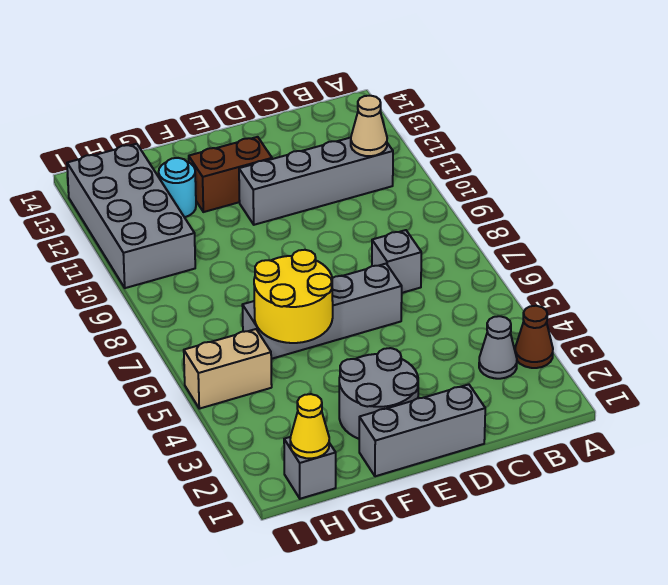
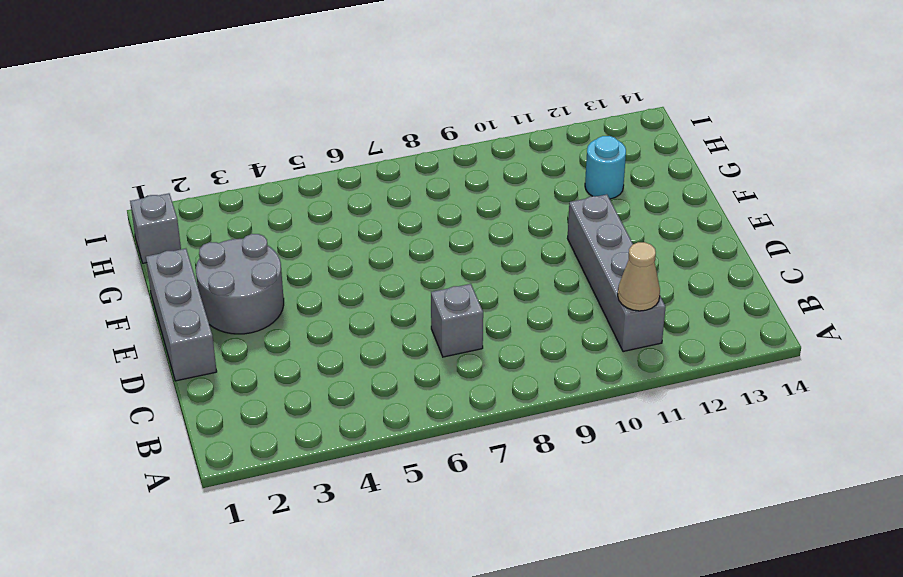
none -> brown cone A3 level 1
none -> grey cone B3 level 1
none -> grey brick D6:G6 level 1

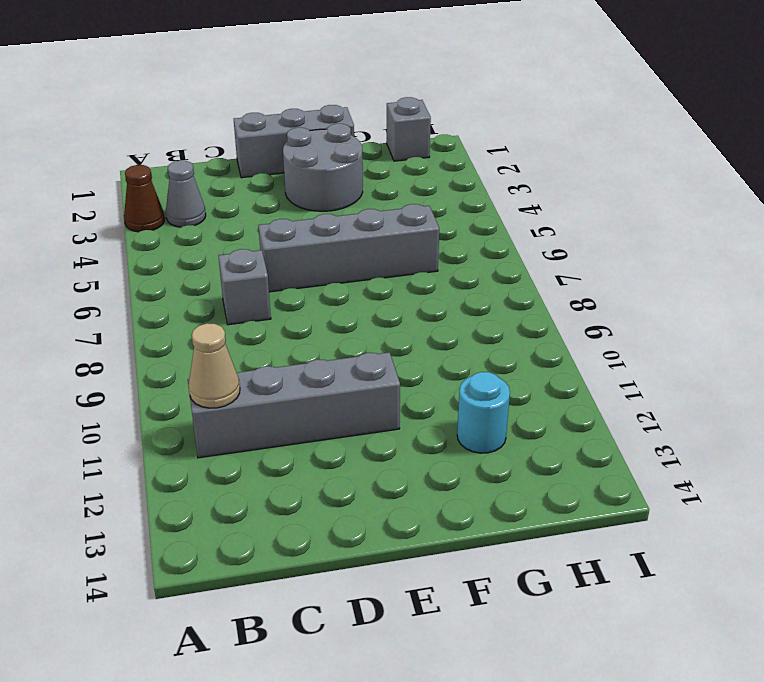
none -> brown brick E12:F12 level 1
none -> tan brick H5:I5 level 1
none -> grey brick H10:I13 level 1

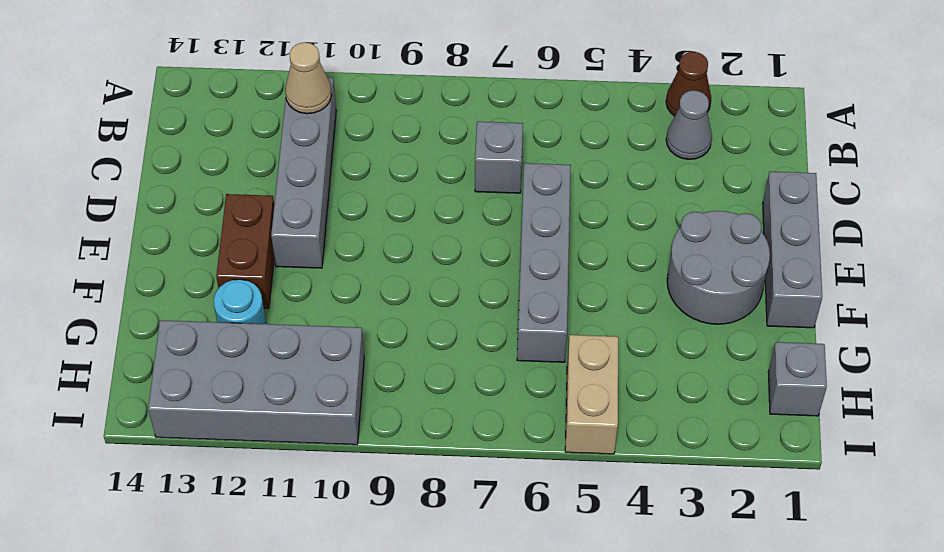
none -> yellow round brick F5:G6 level 2
none -> yellow cone H1 level 2

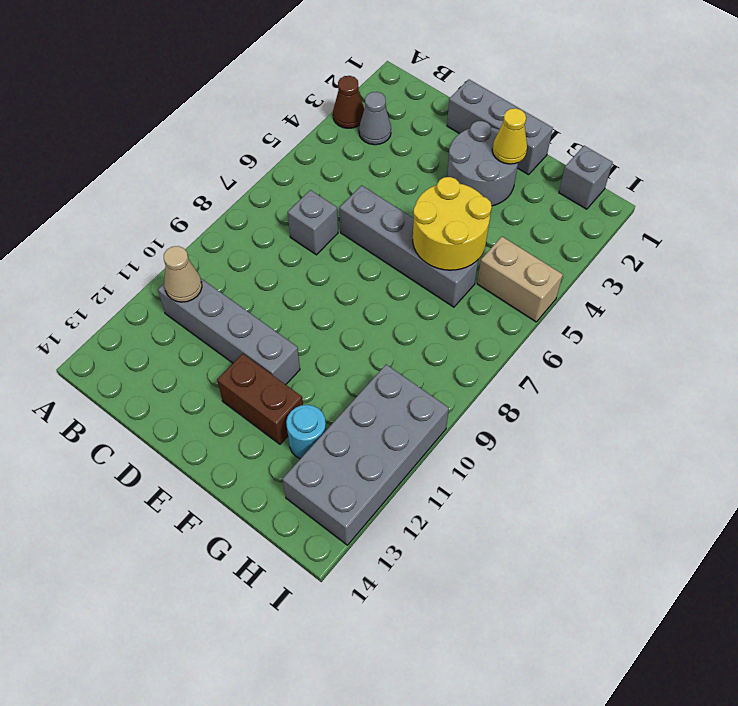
yellow cone F2 level 2 -> yellow cone H1 level 2

